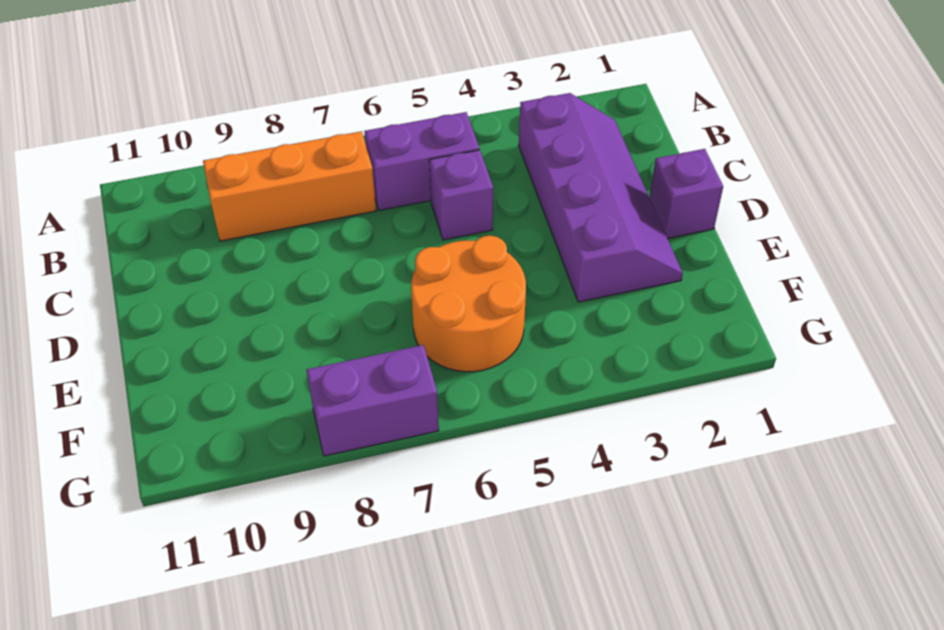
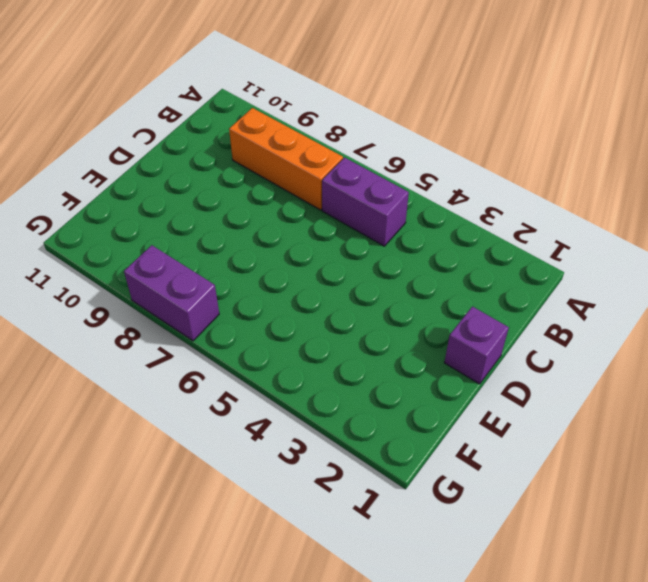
none -> purple slope B2:E3 level 1 top 3
none -> purple brick C5 level 1

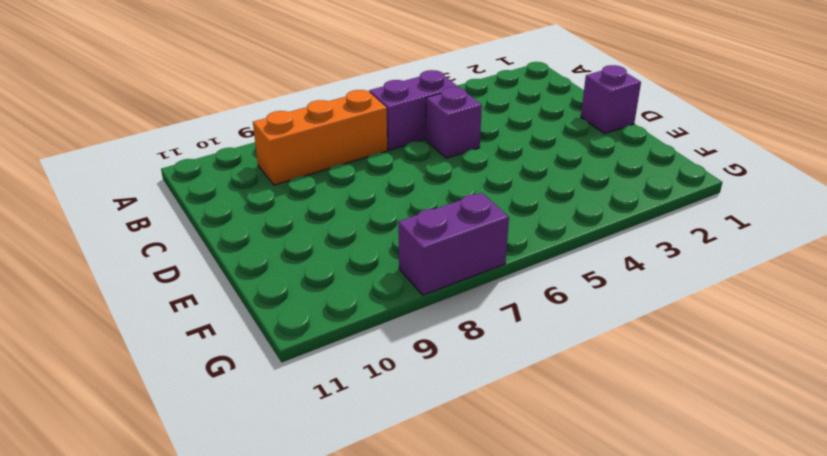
none -> purple slope B2:E3 level 1 top 3
none -> orange round brick E5:F6 level 1

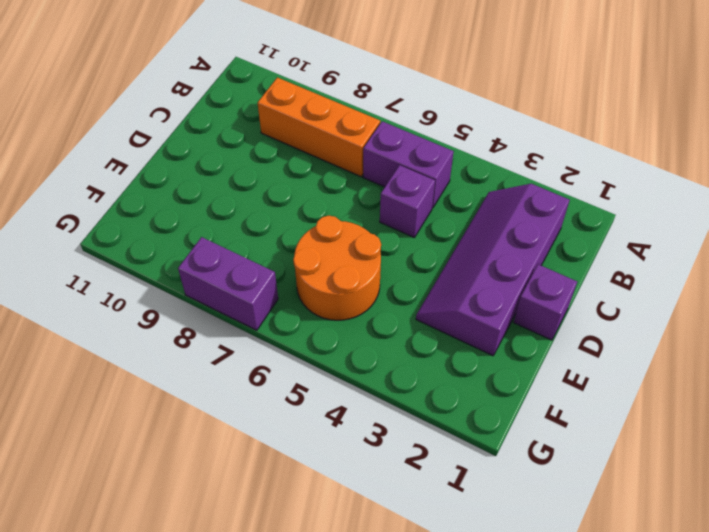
purple slope B2:E3 level 1 top 2 -> purple slope B2:E3 level 1 top 3

